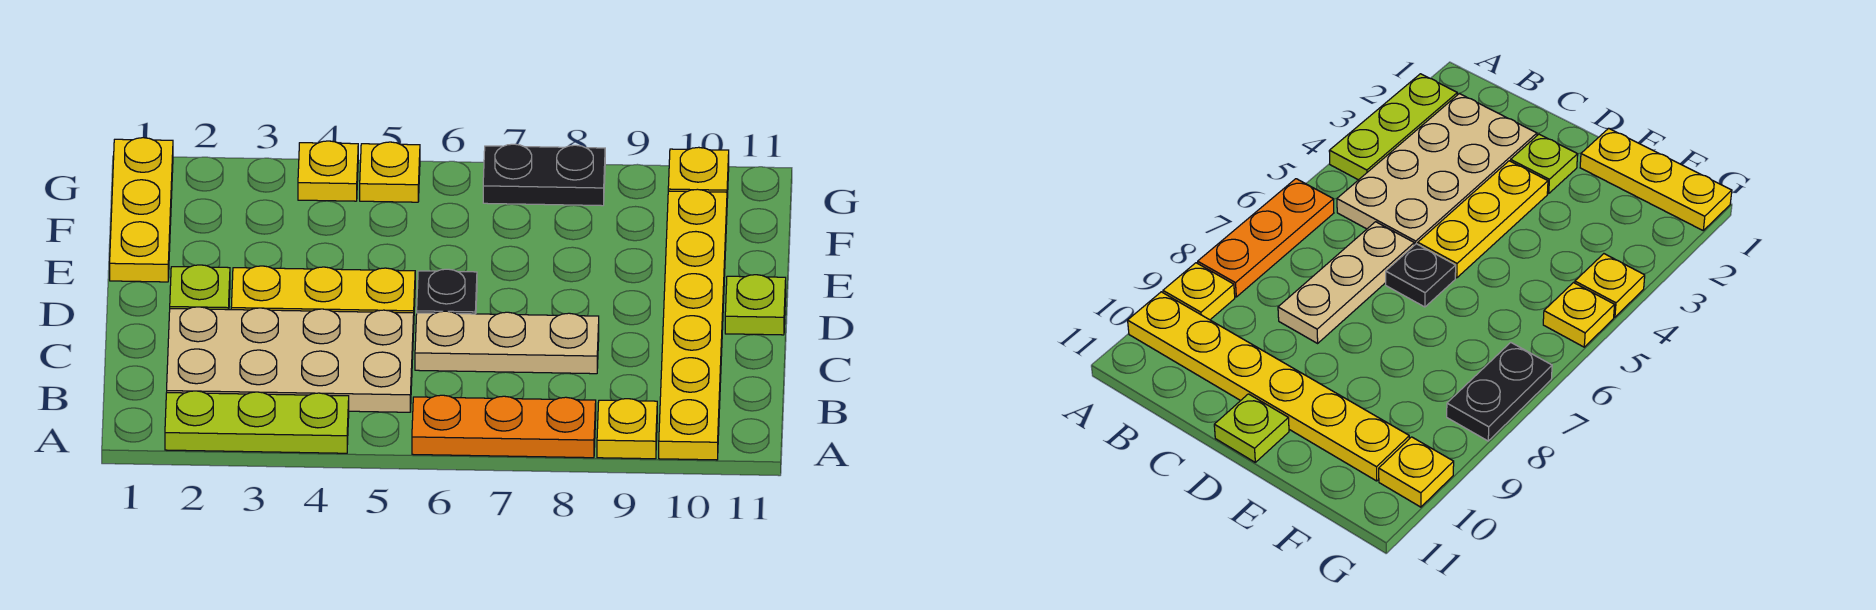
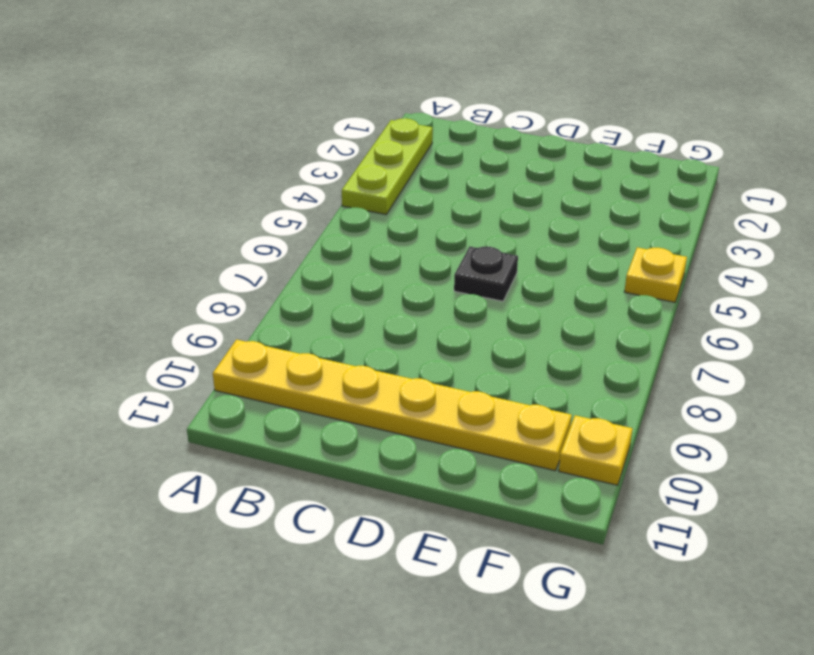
none -> orange plate A6:A8 level 1
none -> yellow plate A9 level 1
none -> tan plate B2:C5 level 1

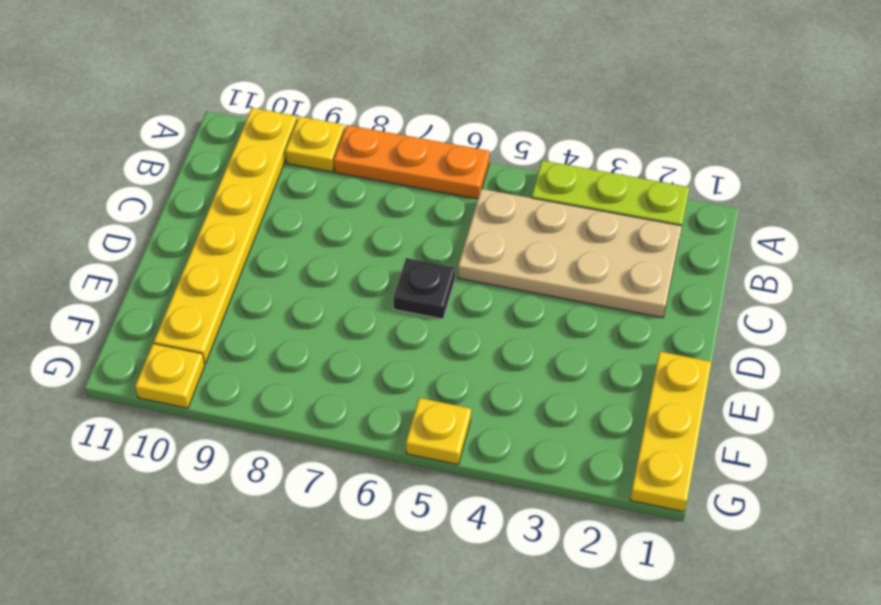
none -> tan plate C6:C8 level 1
none -> lime plate D2 level 1
none -> yellow plate D3:D5 level 1

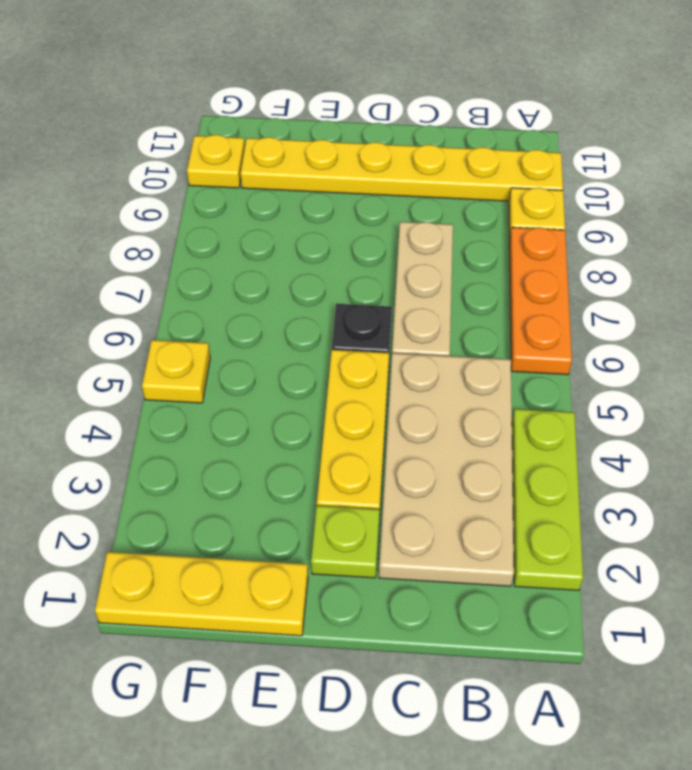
none -> lime plate D11 level 1
none -> yellow plate G4 level 1
none -> black plate G7:G8 level 1

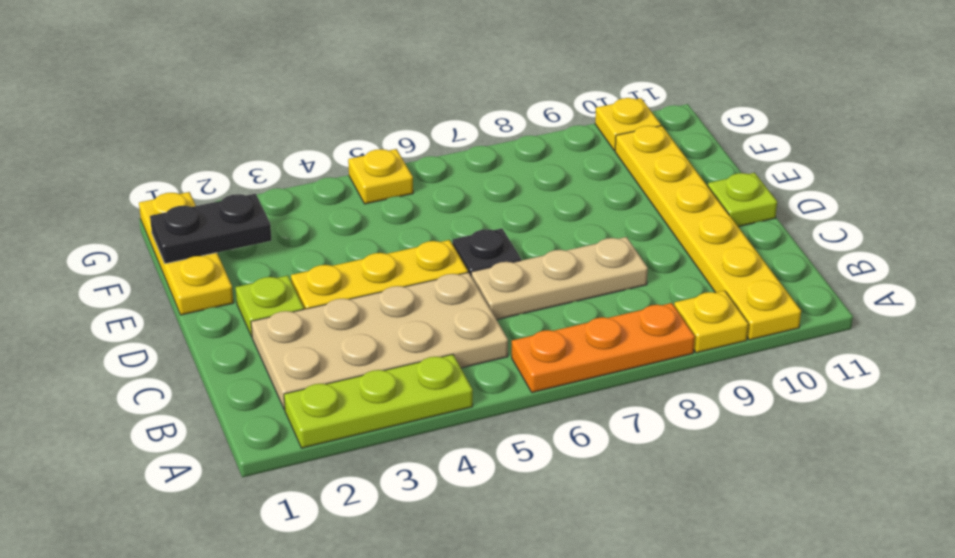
black plate F1:F2 level 2 -> black plate G7:G8 level 1
none -> yellow plate G4 level 1

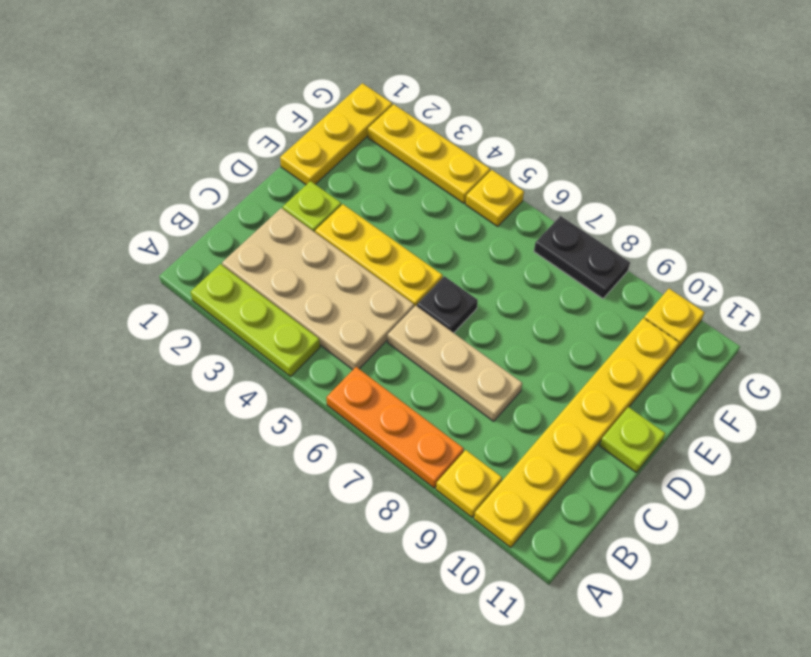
yellow plate G2:G4 level 1 -> yellow plate G4 level 1

